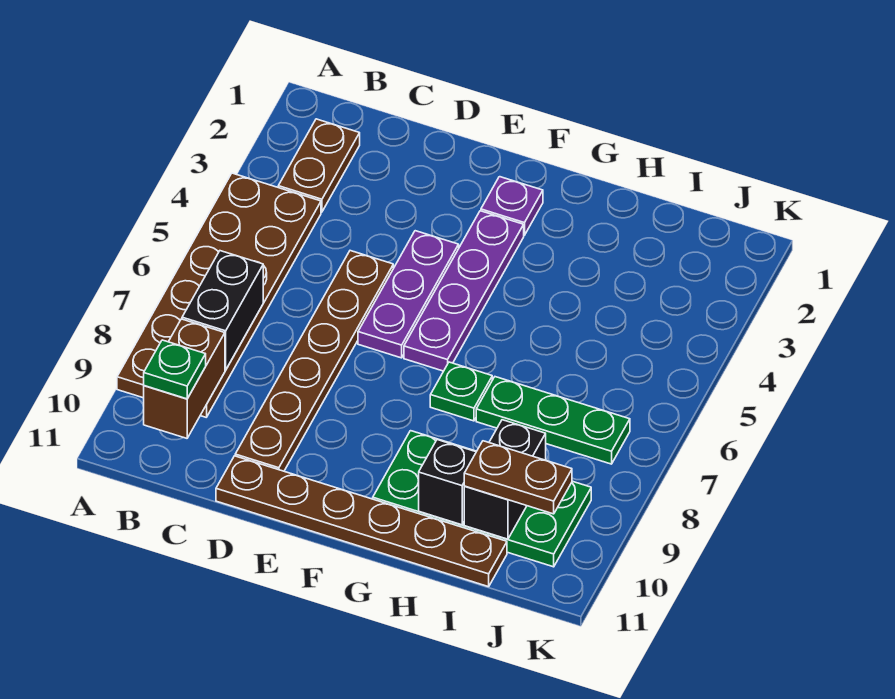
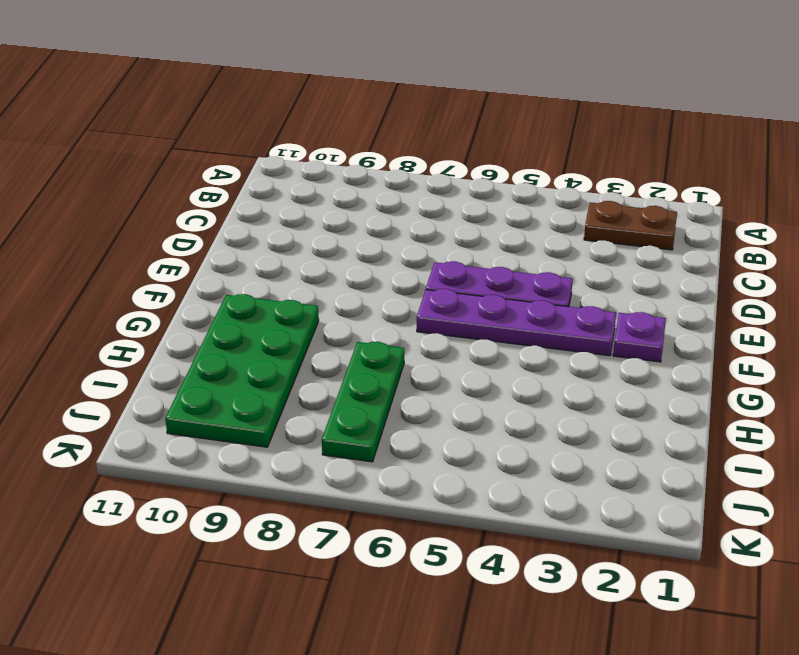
none -> brown plate A4:B9 level 1
none -> brown plate D5:D10 level 1
none -> brown plate D11:I11 level 1

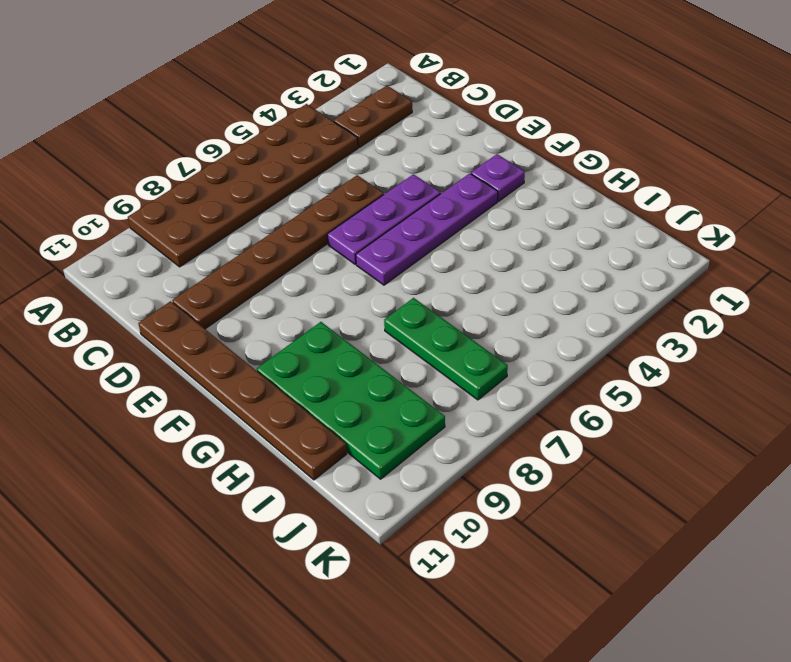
none -> green plate G7 level 1
none -> black brick B7:B8 level 2
none -> brown brick B9:B10 level 2

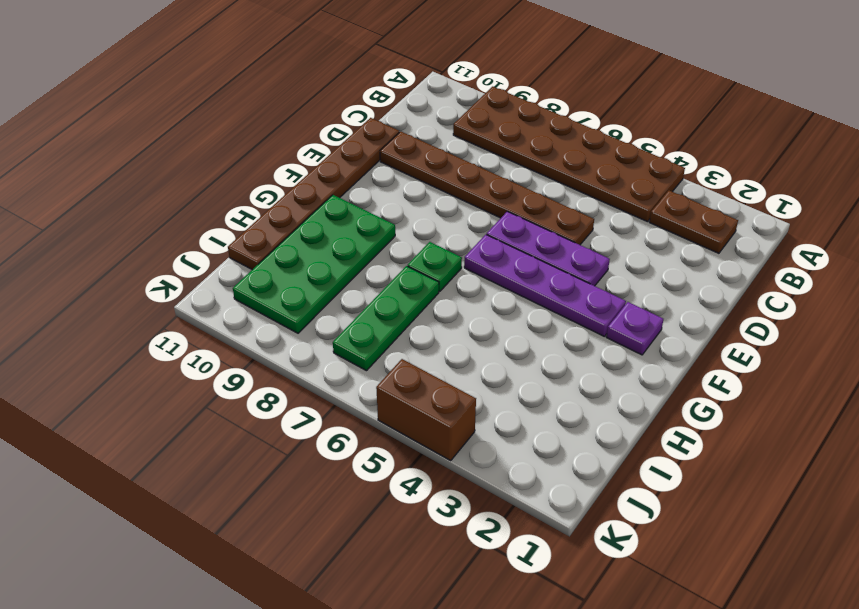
brown brick K4:K5 level 1 -> brown brick B9:B10 level 2
none -> black brick B7:B8 level 2
none -> black brick H10 level 2
none -> black brick I9:I10 level 2

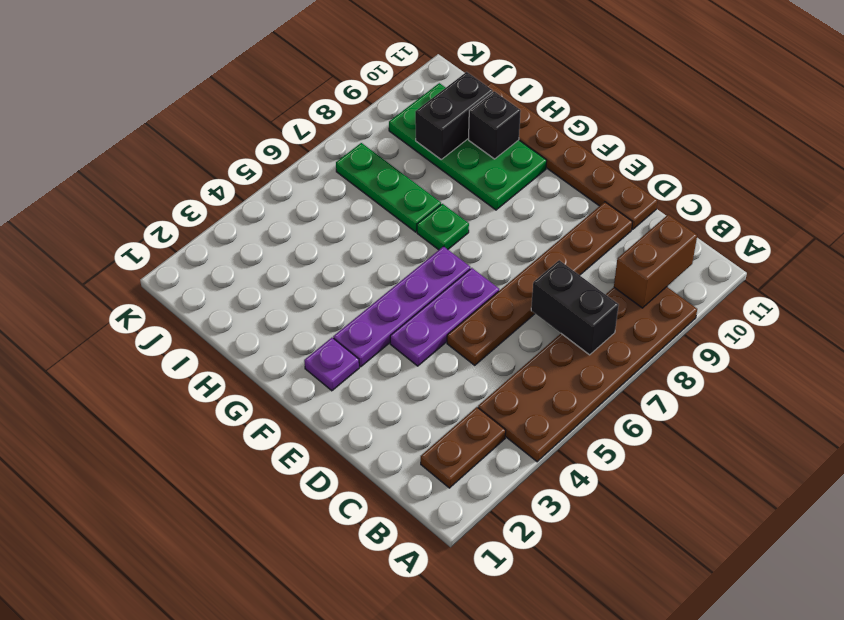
black brick B7:C7 level 2 -> black brick B7:B8 level 2
none -> green plate B10 level 3
none -> brown plate I10:J10 level 3

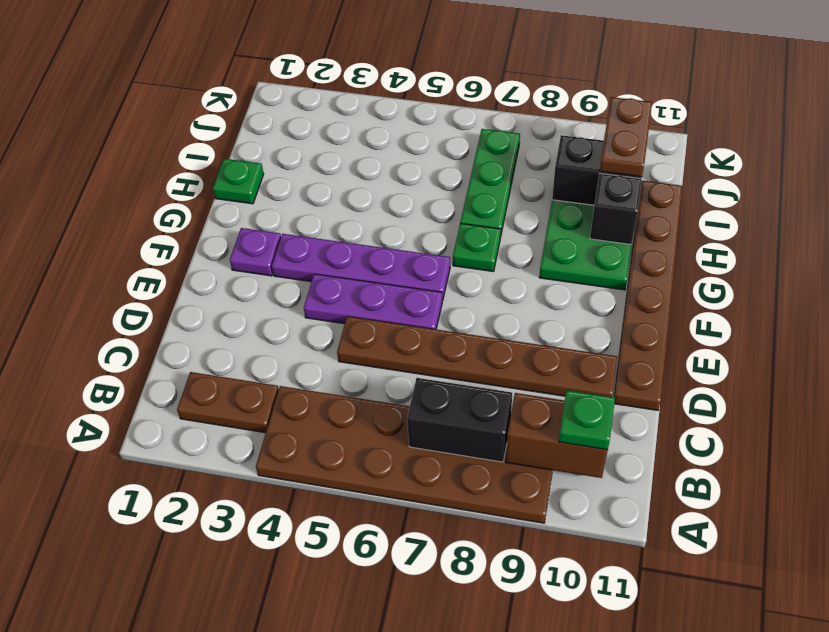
green plate H1 level 1 -> none

